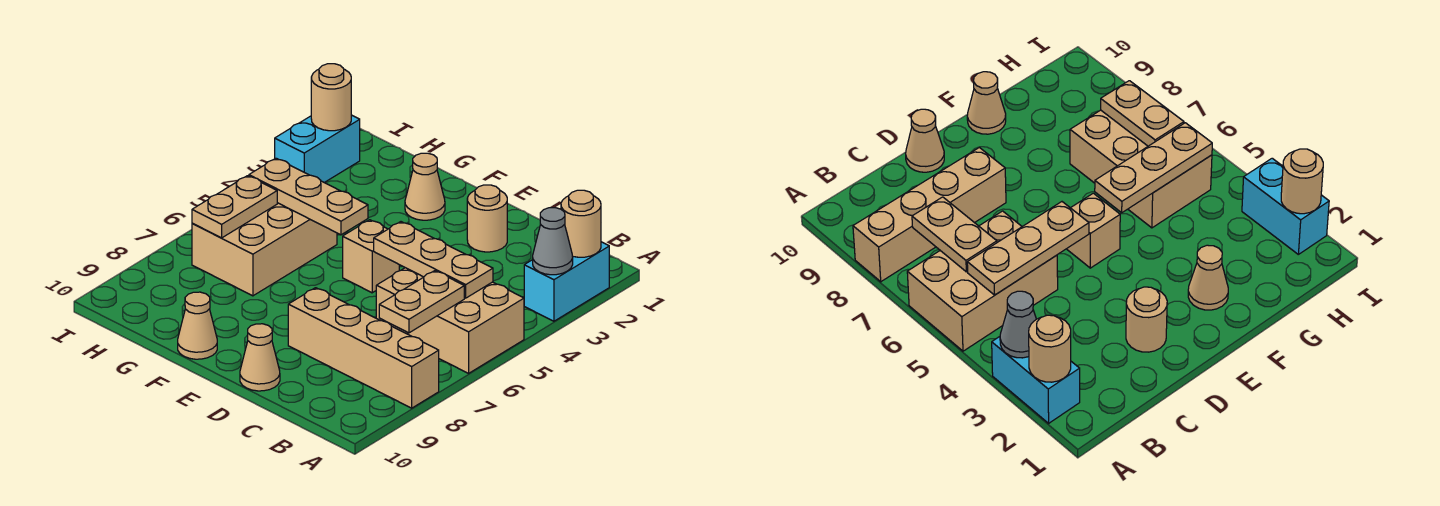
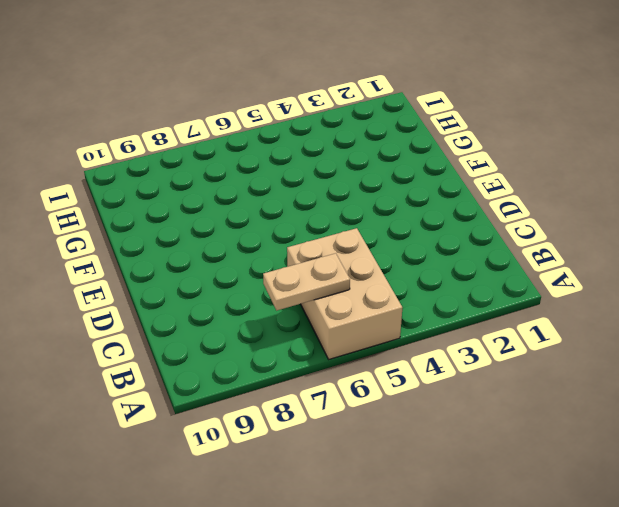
none -> cyan brick A2:A3 level 1
none -> tan brick A8:D8 level 1
none -> tan round brick D2 level 1

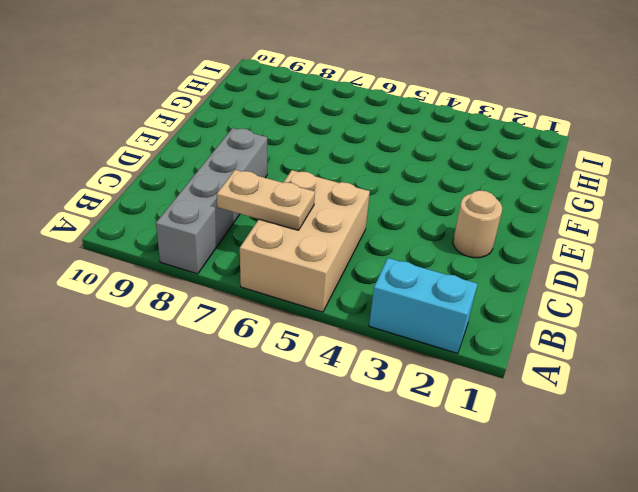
grey brick A8:D8 level 1 -> tan brick A8:D8 level 1
none -> tan cone D10 level 1
none -> tan brick E5 level 1
none -> tan cone F2 level 1

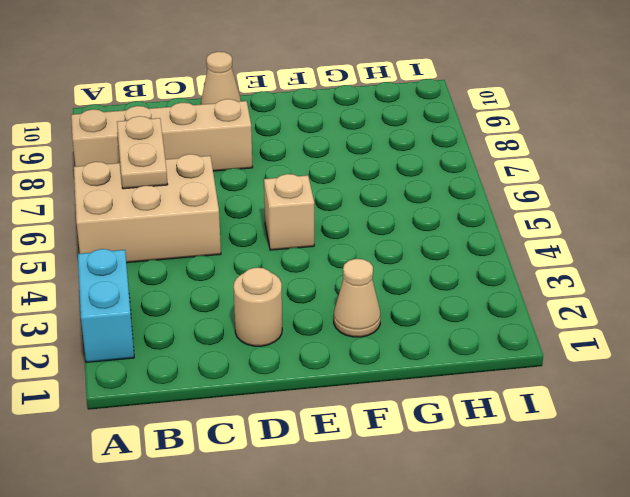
none -> tan cone F10 level 1
none -> tan brick G5:H7 level 1
none -> cyan brick I2:I3 level 1

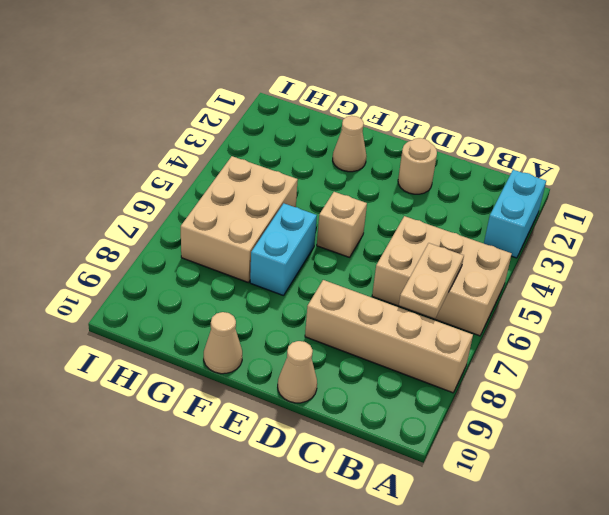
cyan brick F6:F7 level 1 -> cyan brick I2:I3 level 1
none -> tan round brick A2 level 2
none -> grey cone A3 level 2
none -> tan plate B5:D5 level 2

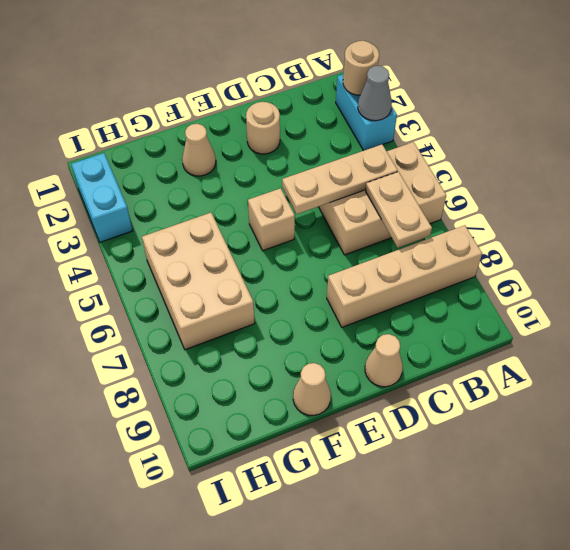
none -> tan plate F5:H5 level 2
none -> tan plate H6:H7 level 2
none -> tan round brick I2 level 2

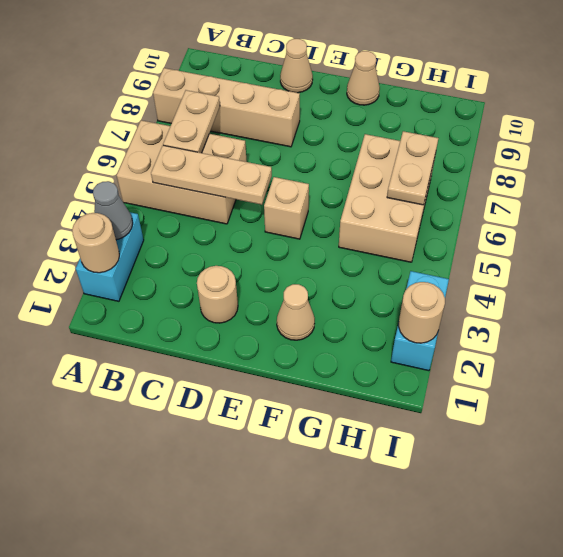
none -> tan plate F5:H5 level 2

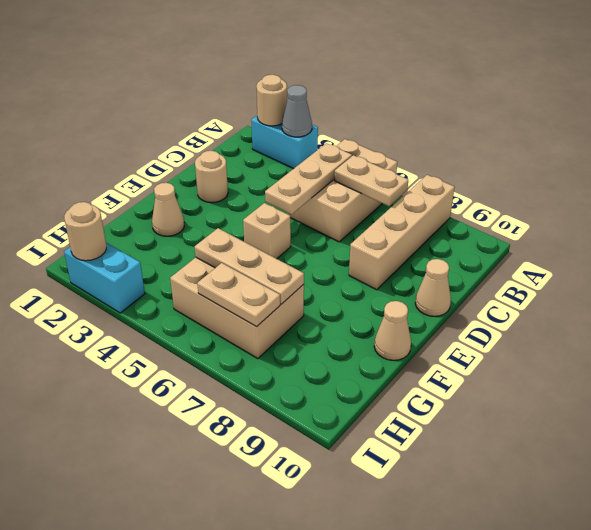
tan plate G5:G7 level 2 -> tan plate F5:H5 level 2

